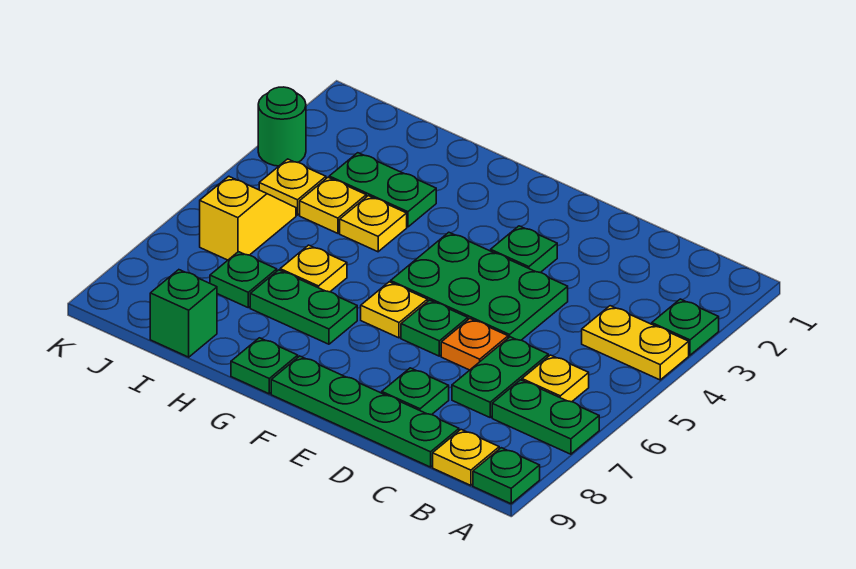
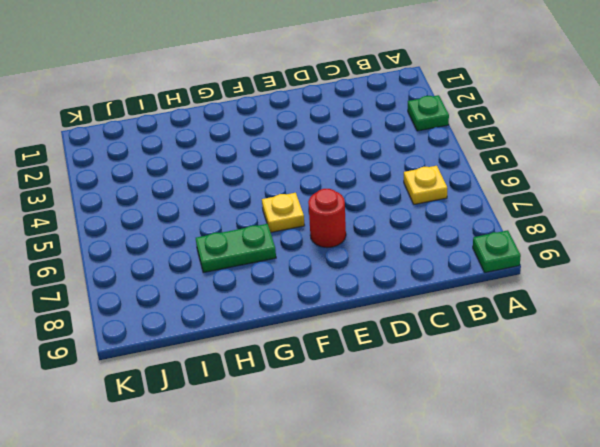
red round brick E7 level 1 -> none
none -> yellow plate A4:B4 level 1
none -> green plate A7:B7 level 1
none -> yellow plate B9 level 1

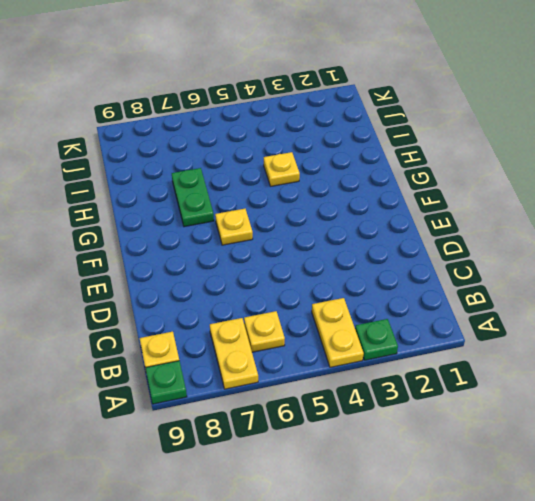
yellow plate A7:B7 level 1 -> green plate A7:B7 level 1
none -> green plate C6:C7 level 1
none -> green plate C9:F9 level 1
none -> green plate D4:F5 level 1

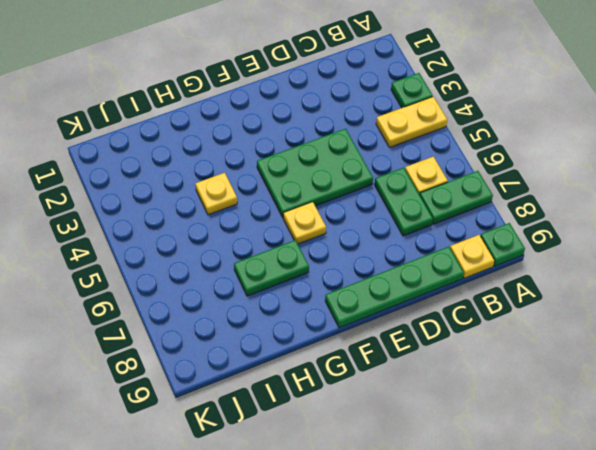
none -> orange plate D6 level 1
none -> green plate D8 level 1
none -> green plate E3 level 1

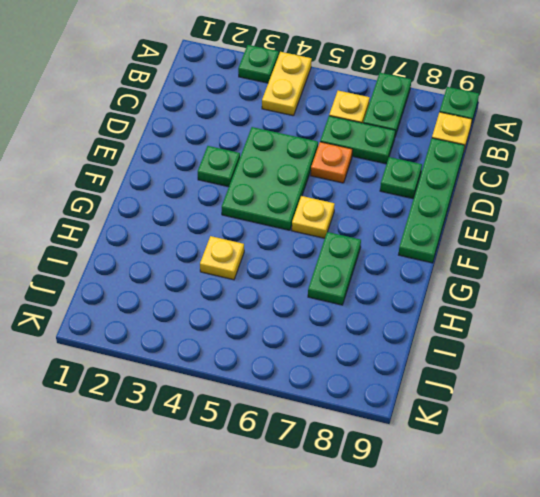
none -> green plate E6 level 1
none -> green plate G9 level 1
none -> green plate H3:I3 level 1

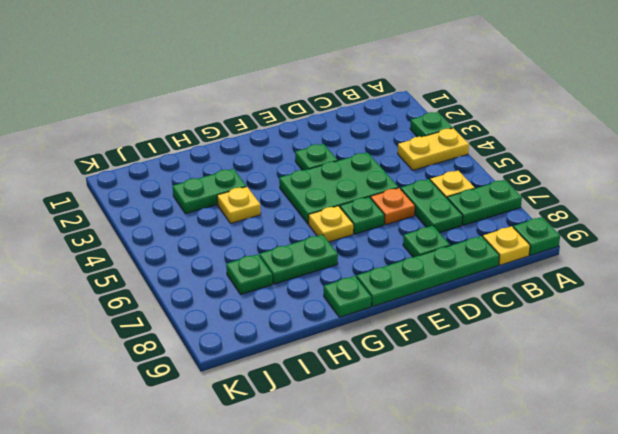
none -> yellow plate H6 level 1
none -> yellow plate I4 level 1
none -> green brick I9 level 1

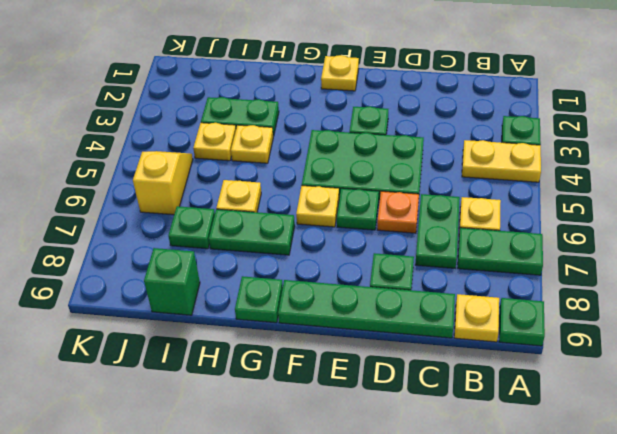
yellow plate F1 level 1 -> yellow plate J4 level 1
none -> green round brick K3 level 1

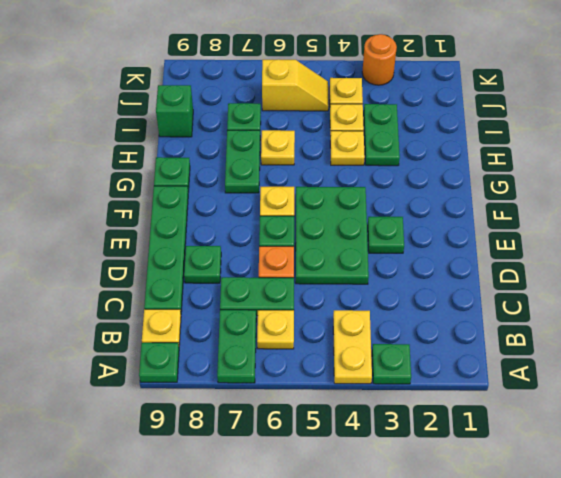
orange round brick K3 level 1 -> green round brick K3 level 1

